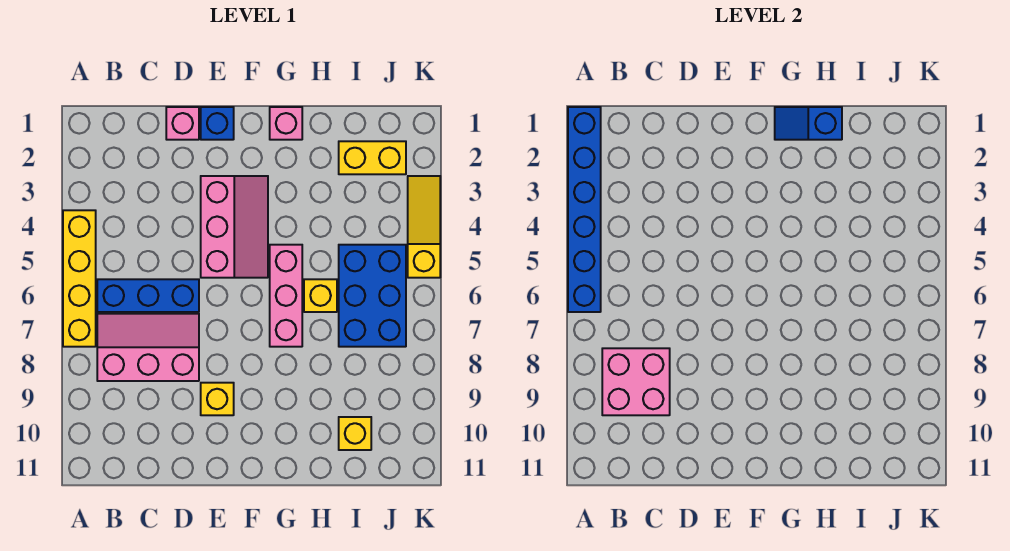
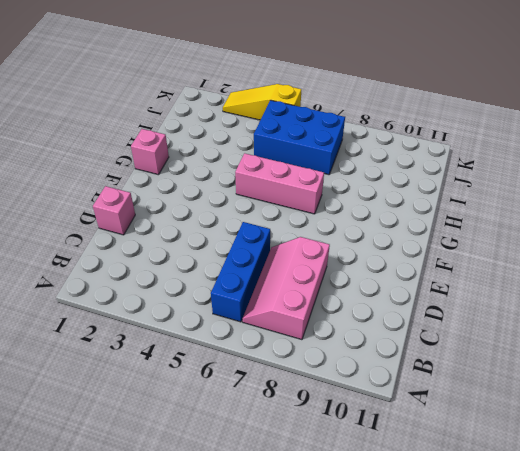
none -> yellow brick A4:A7 level 1
none -> blue brick E1 level 1
none -> pink slope E3:F5 level 1 top E

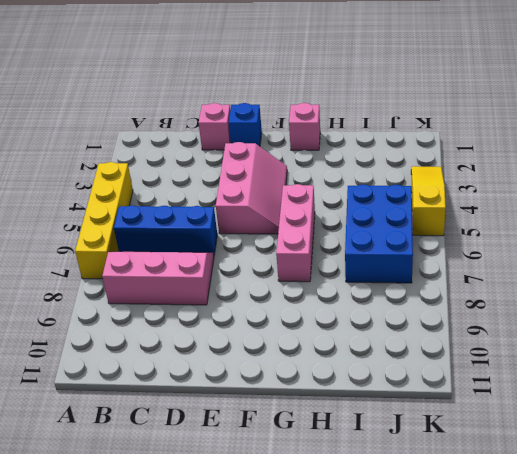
none -> yellow brick E9 level 1
none -> yellow brick H6 level 1
none -> yellow brick I2:J2 level 1

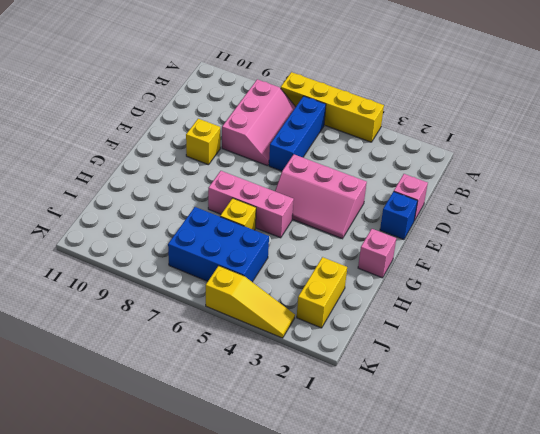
none -> yellow brick I10 level 1
none -> blue brick A1:A6 level 2
none -> pink brick B8:C9 level 2

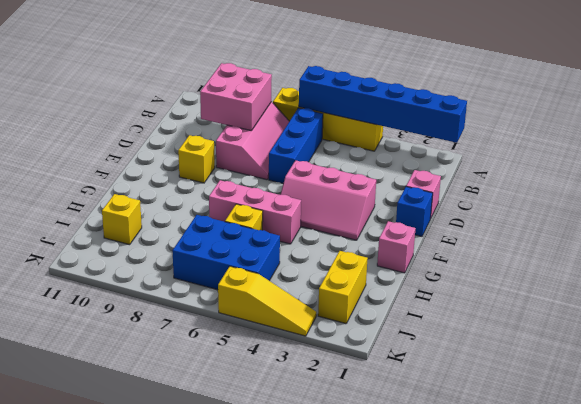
none -> blue slope G1:H1 level 2 top H

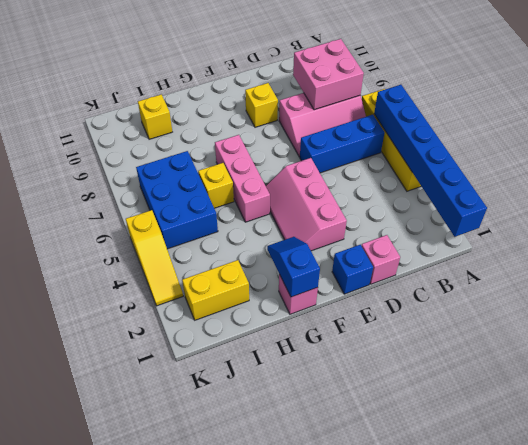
blue slope G1:G2 level 2 top 1 -> blue slope G1:H1 level 2 top H

